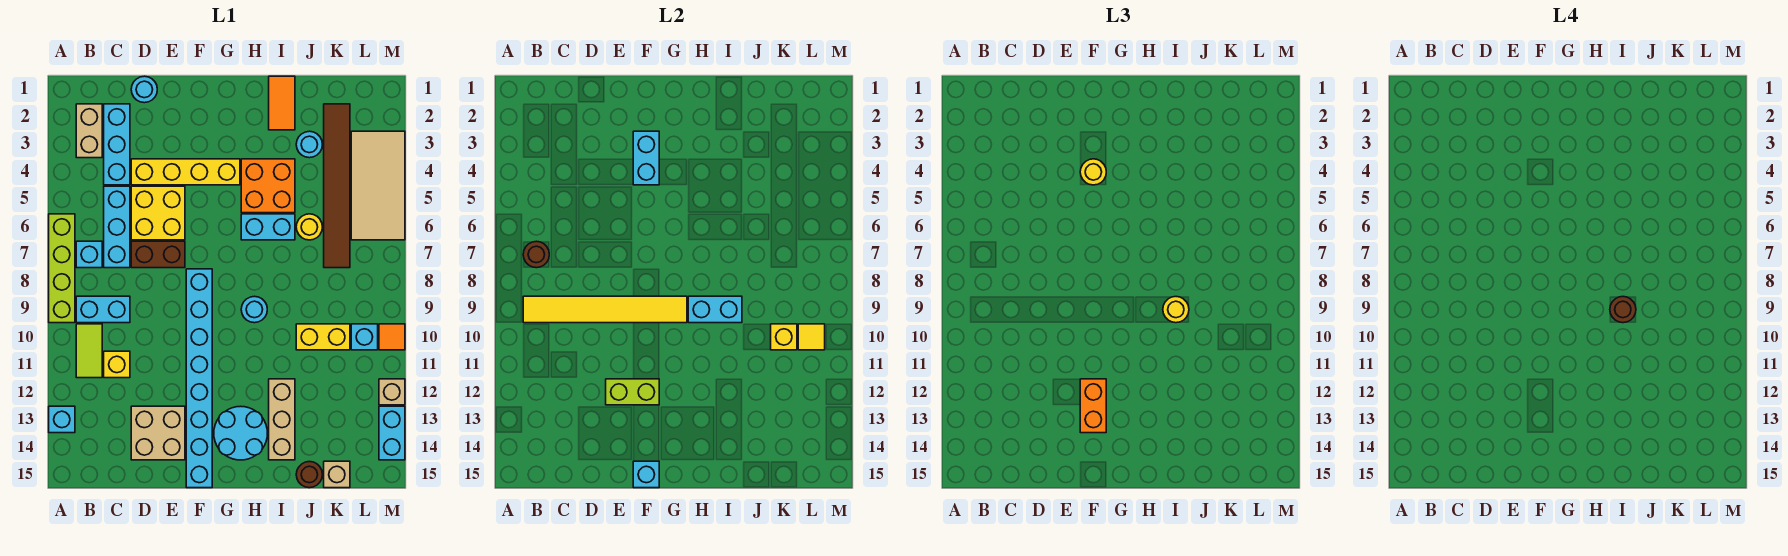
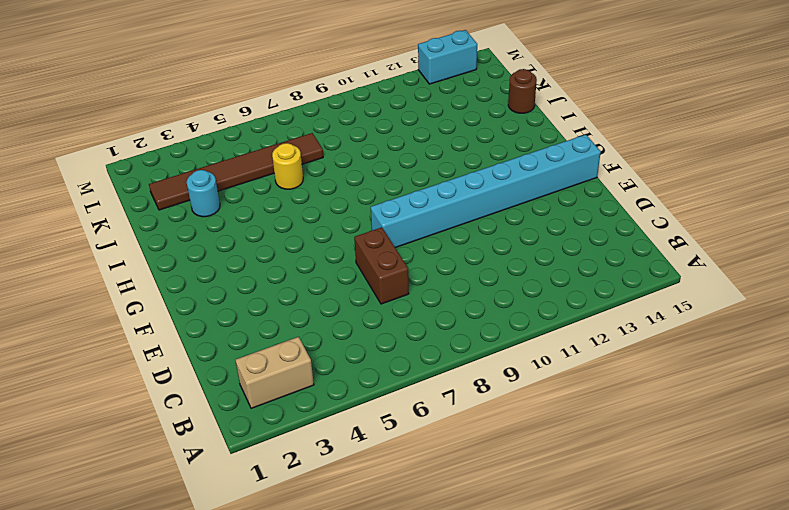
none -> lime brick A6:A9 level 1
none -> cyan brick A13 level 1
none -> cyan brick B7 level 1
none -> cyan brick B9:C9 level 1

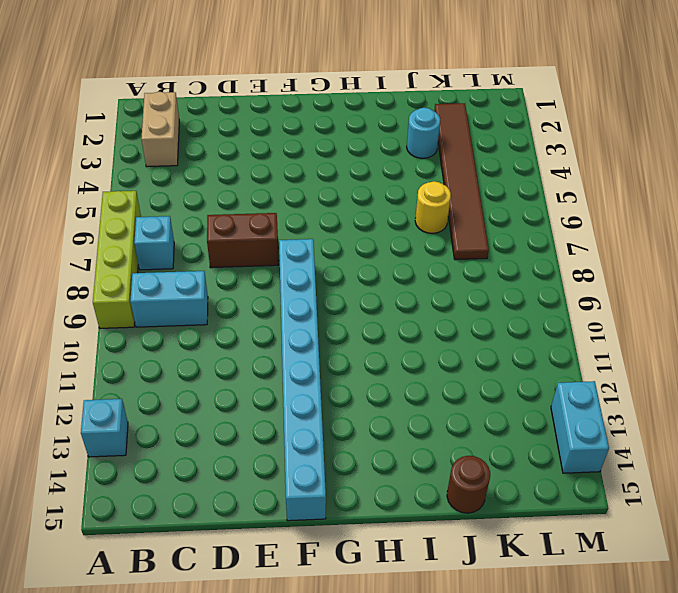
none -> lime tile B10:B11 level 1
none -> cyan brick C2:C4 level 1
none -> cyan brick C5:C7 level 1
none -> yellow brick C11 level 1

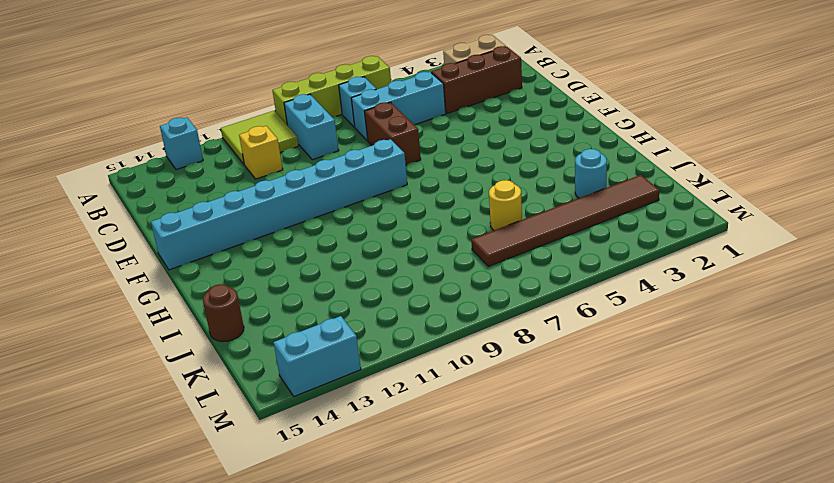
lime tile A10:B11 level 1 -> lime tile B10:B11 level 1
brown brick C2:C4 level 1 -> cyan brick C2:C4 level 1
none -> cyan round brick D1 level 1
none -> yellow brick D4:G4 level 1
none -> yellow brick D5:E6 level 1
none -> tan brick D13:E14 level 1

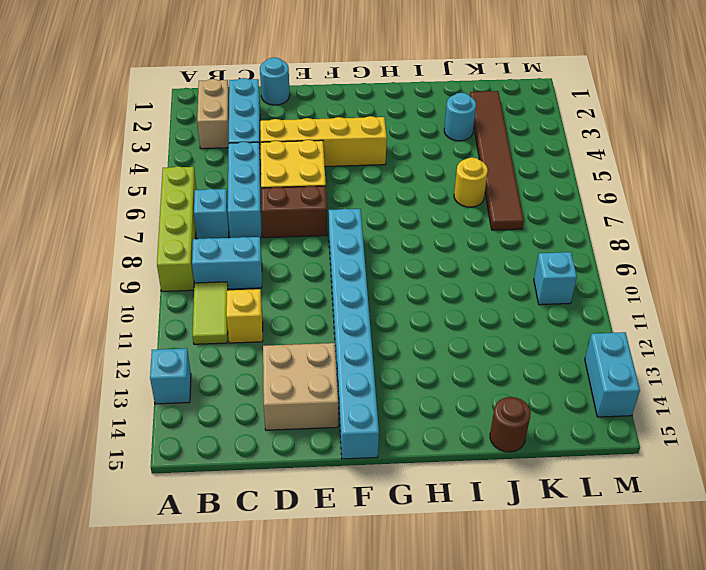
none -> cyan round brick G13:H14 level 1
none -> orange brick H4:I5 level 1
none -> cyan brick H6:I6 level 1
none -> cyan round brick H9 level 1

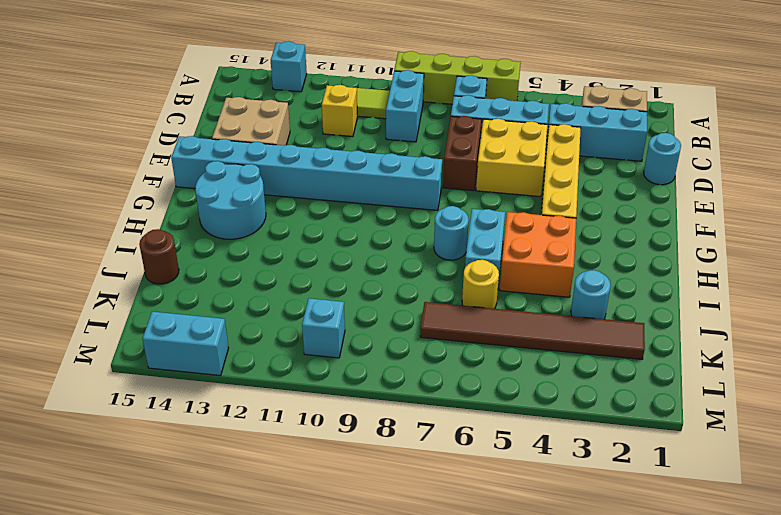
cyan round brick H7 level 1 -> cyan round brick H9 level 1
none -> orange tile I1:I2 level 1
none -> tan brick I12:I14 level 1
none -> yellow brick J10:K10 level 1
none -> tan brick K15 level 1

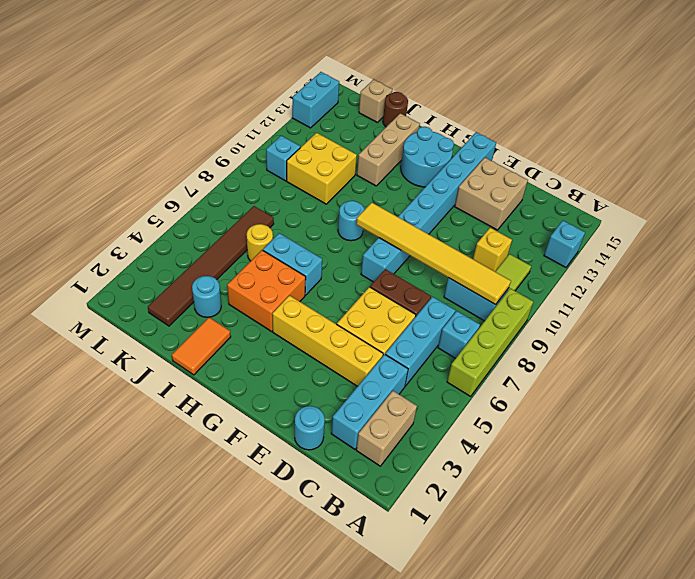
yellow brick J10:K11 level 1 -> yellow brick J10:K10 level 1
none -> tan tile L3:M6 level 1
none -> orange tile M10 level 1
none -> tan brick M12 level 1
none -> brown round brick B7 level 2

